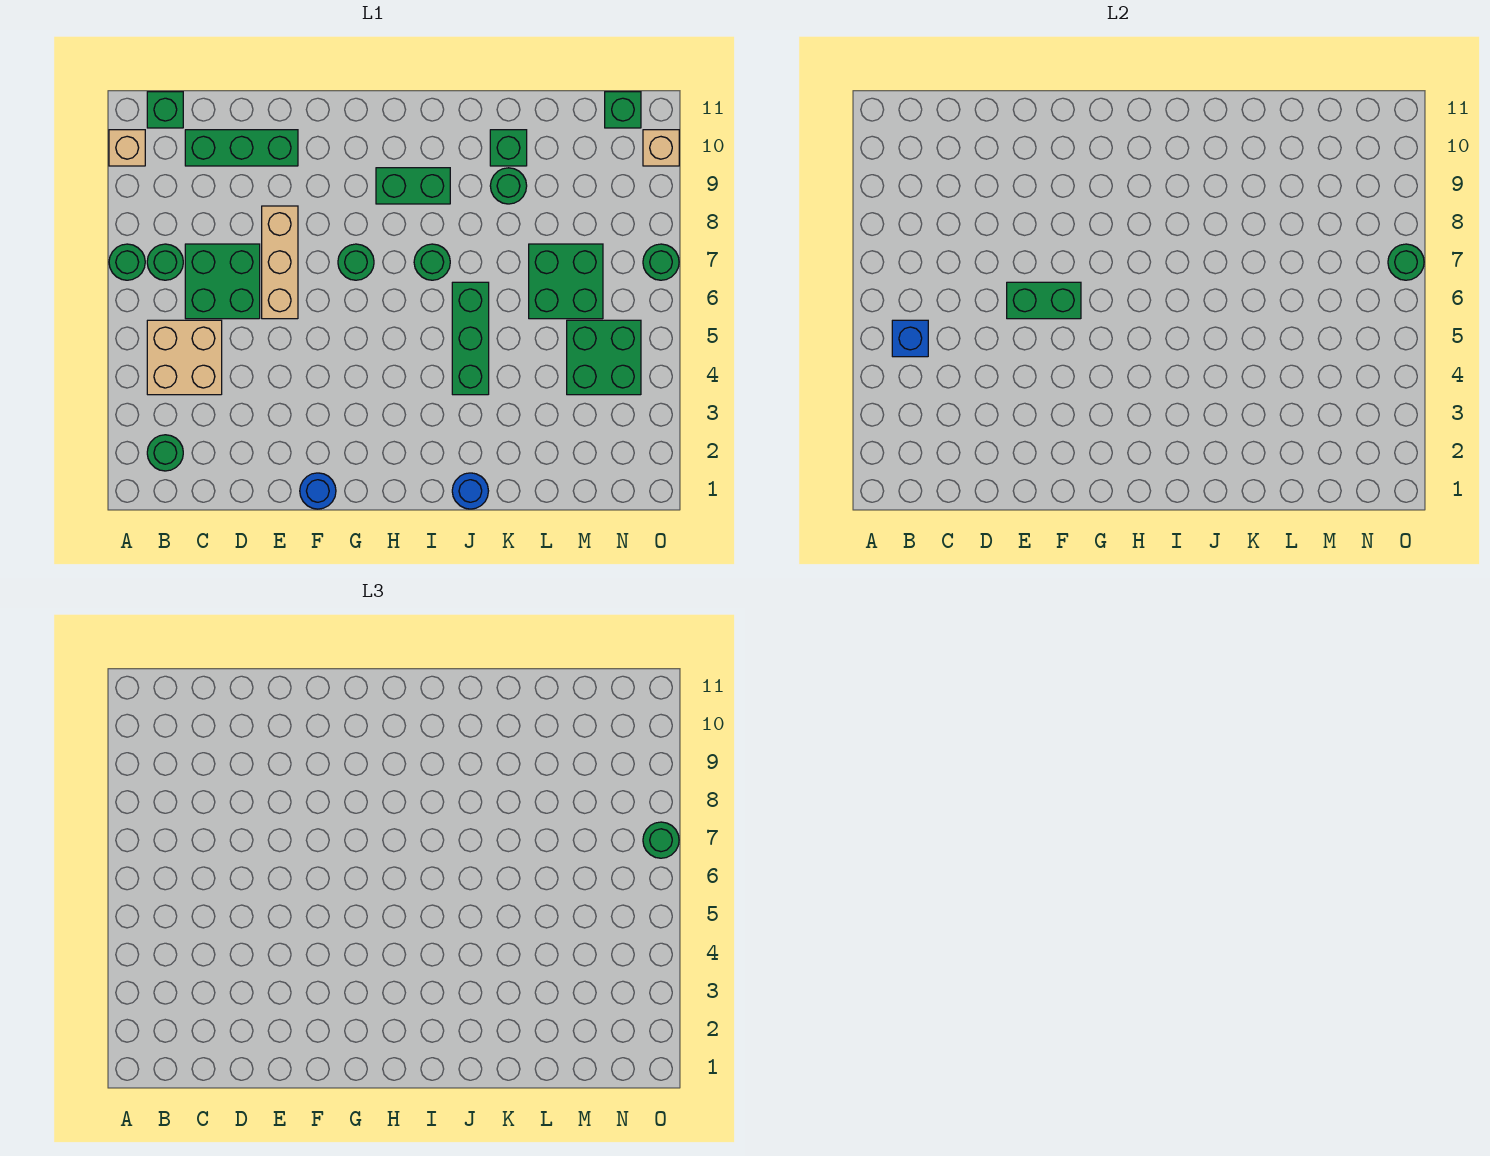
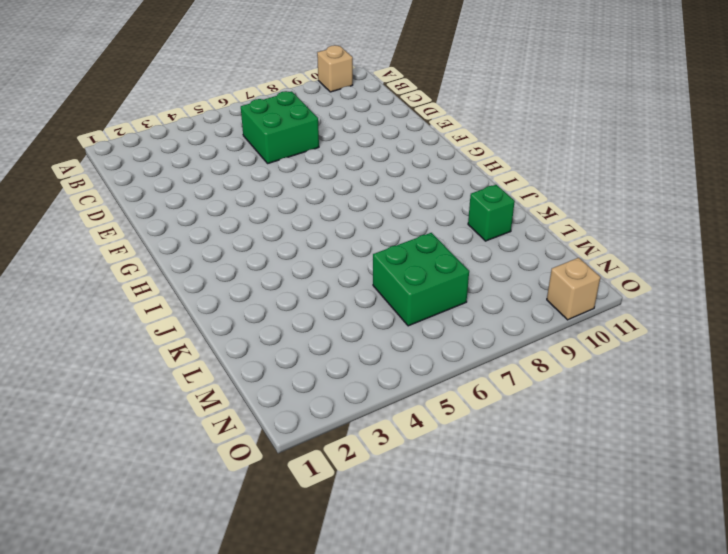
none -> green round brick A7 level 1
none -> green round brick B2 level 1
none -> tan brick B4:C5 level 1

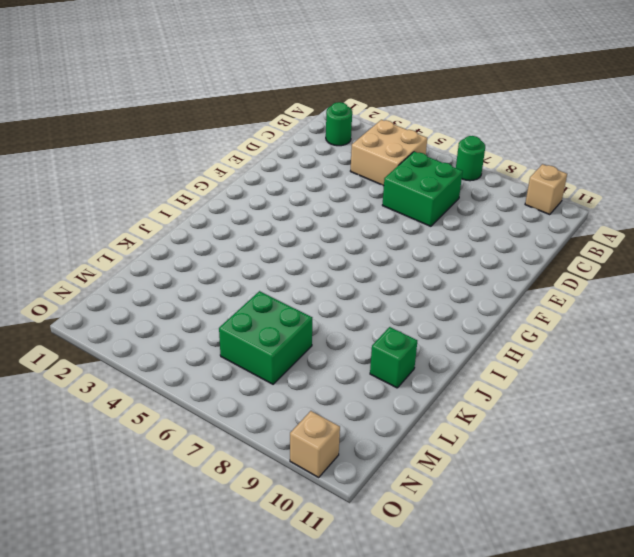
none -> green round brick B7 level 1
none -> green brick B11 level 1
none -> green brick C10:E10 level 1

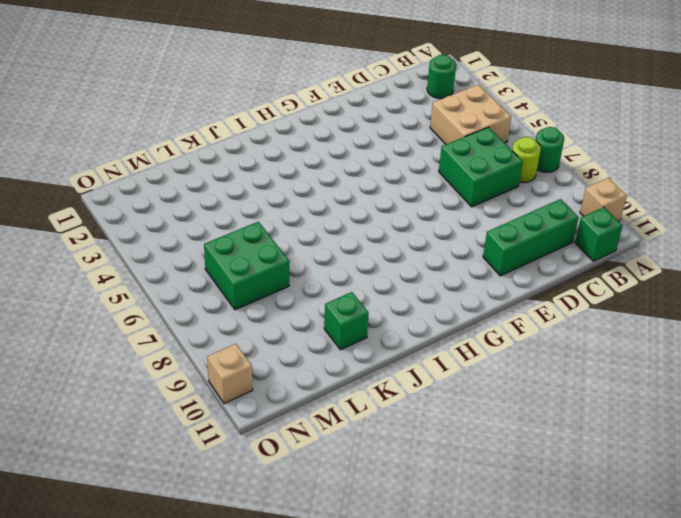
lime round brick B7 level 1 -> green round brick B7 level 1
none -> tan brick E6:E8 level 1
none -> blue round brick F1 level 1
none -> green round brick G7 level 1

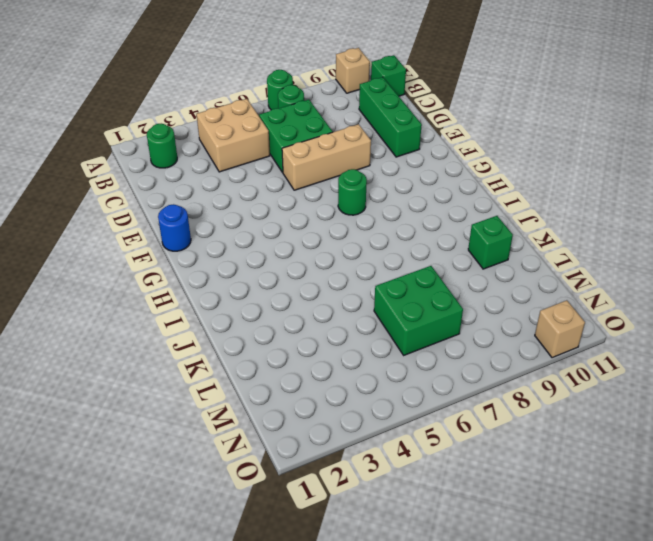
none -> green brick H9:I9 level 1
none -> green round brick I7 level 1
none -> blue round brick J1 level 1

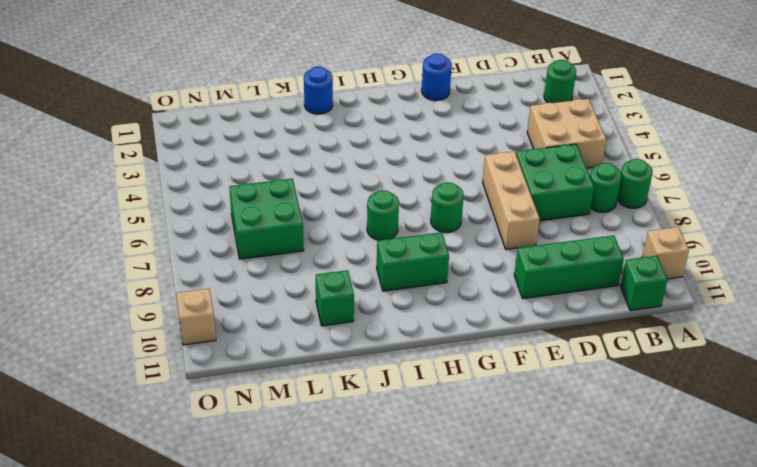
none -> green brick J4:J6 level 1
none -> green round brick K9 level 1
none -> green brick M4:N5 level 1

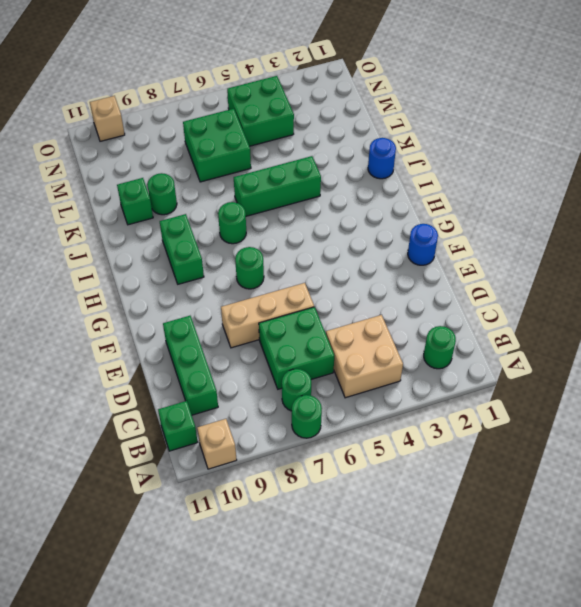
none -> green brick N11 level 1
none -> green round brick O7 level 1
none -> blue brick B5 level 2

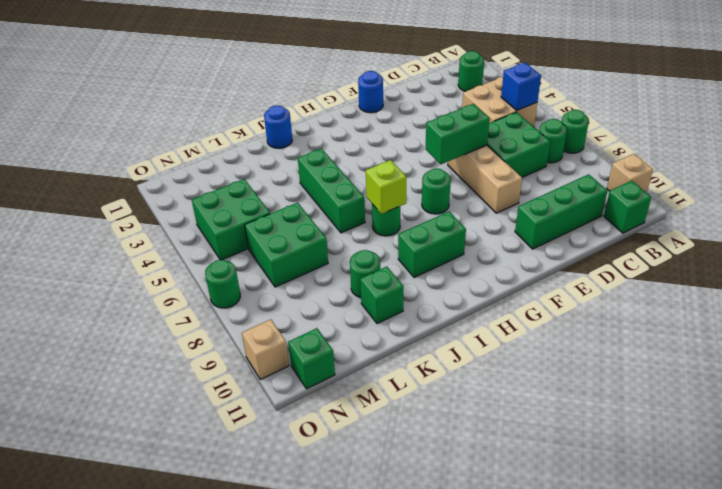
lime brick I7 level 2 -> none
none -> green round brick O7 level 2
none -> green round brick O7 level 3

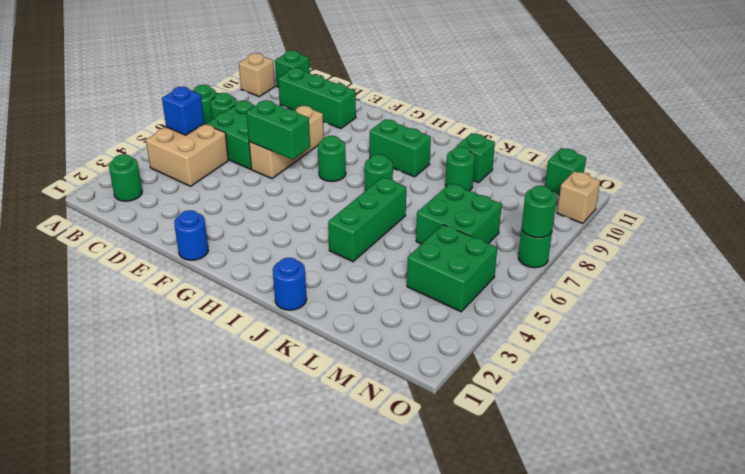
none -> green round brick O7 level 3

